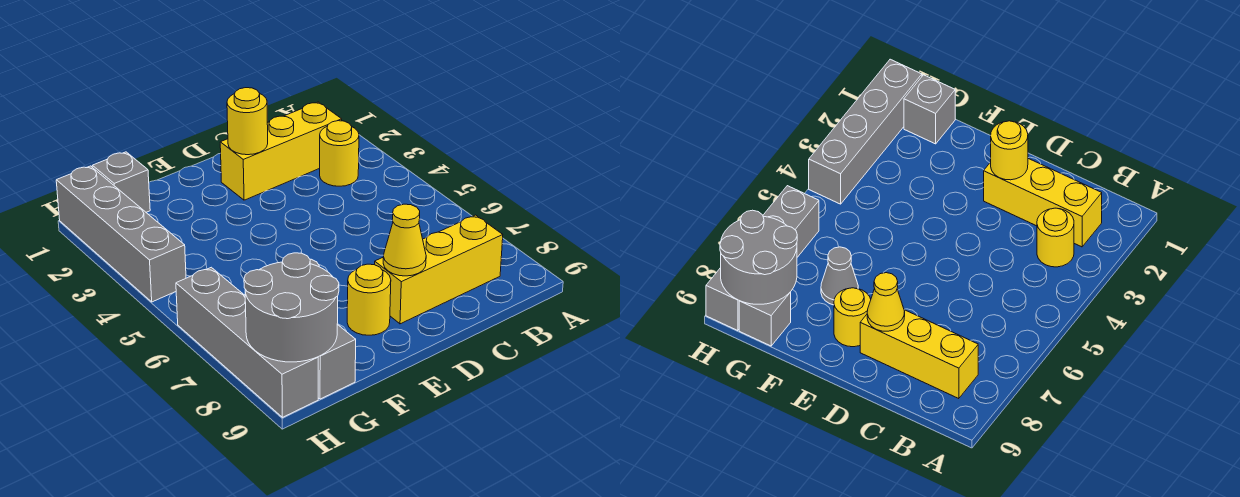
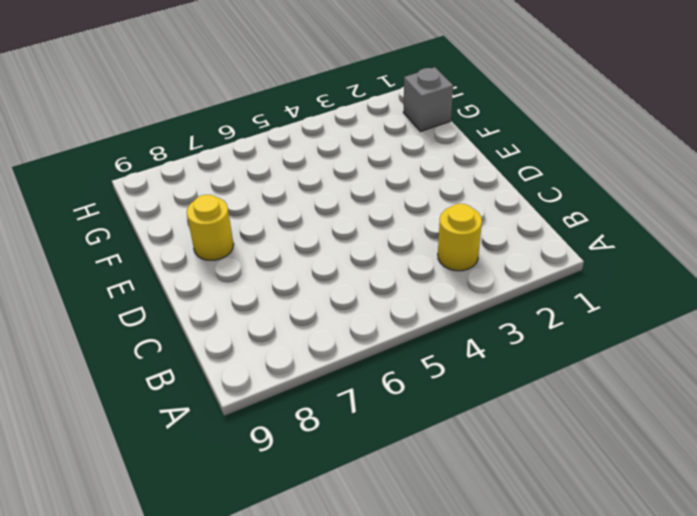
none -> yellow brick B2:D2 level 1
none -> yellow brick B8:D8 level 1
none -> grey cone F7 level 1

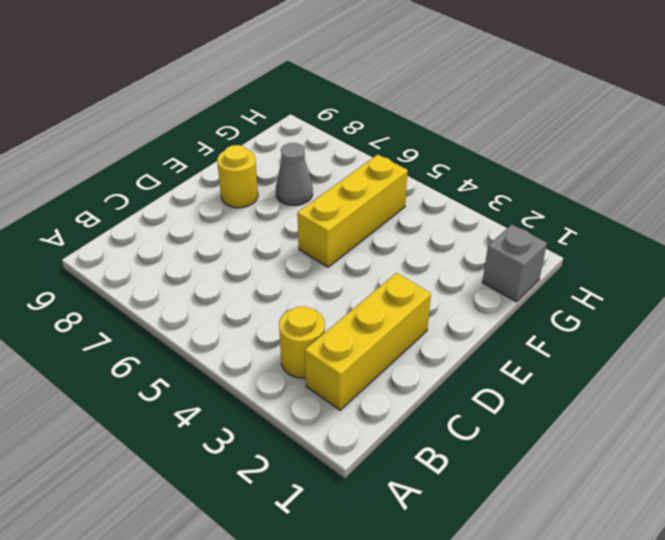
yellow brick E5:G5 level 1 -> yellow brick B8:D8 level 1
none -> grey brick G9 level 1
none -> grey brick H1:H4 level 1
none -> grey brick H6:H9 level 1

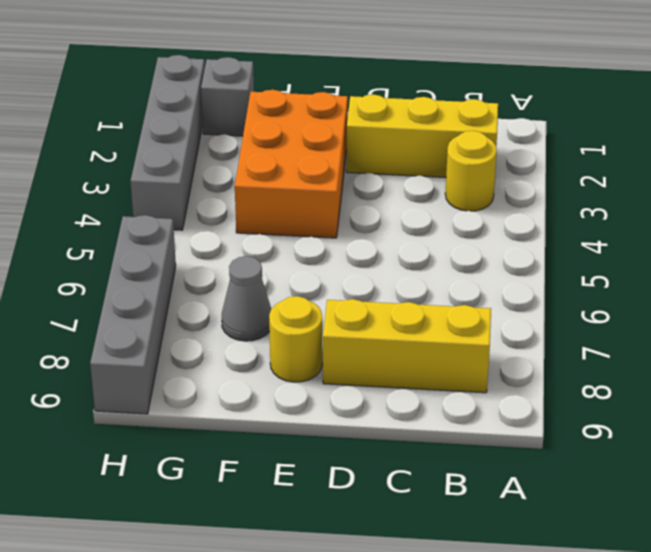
orange brick E2:F4 level 1 -> none
none -> grey brick G9 level 1
none -> yellow round brick D2 level 2
none -> yellow cone D8 level 2

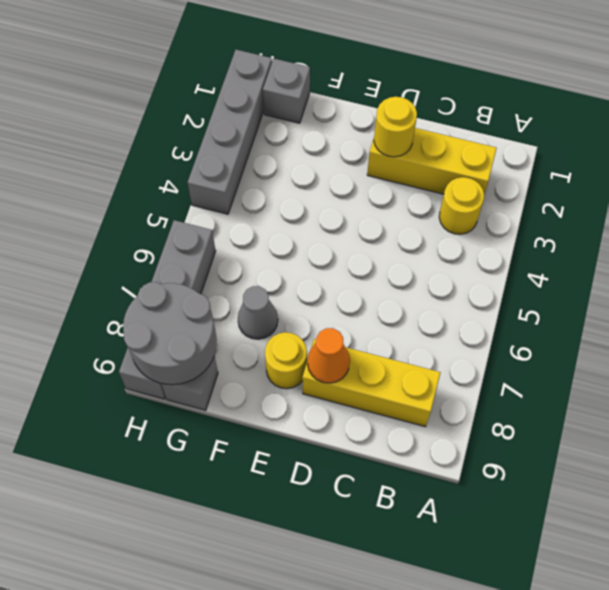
orange cone D8 level 2 -> yellow cone D8 level 2

